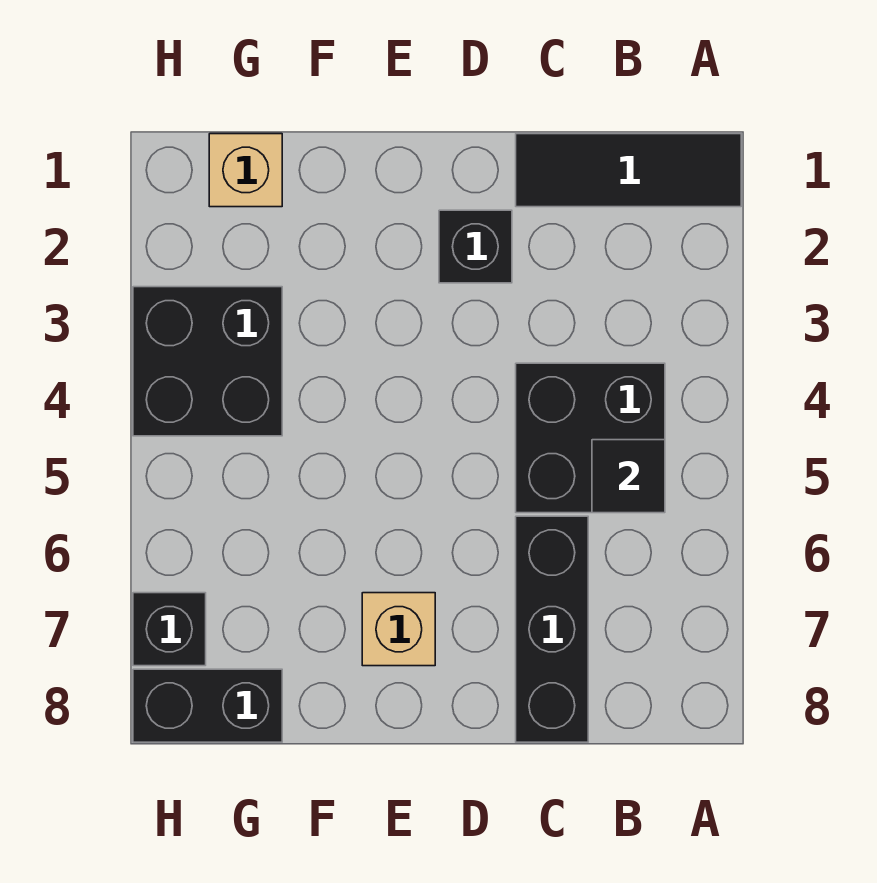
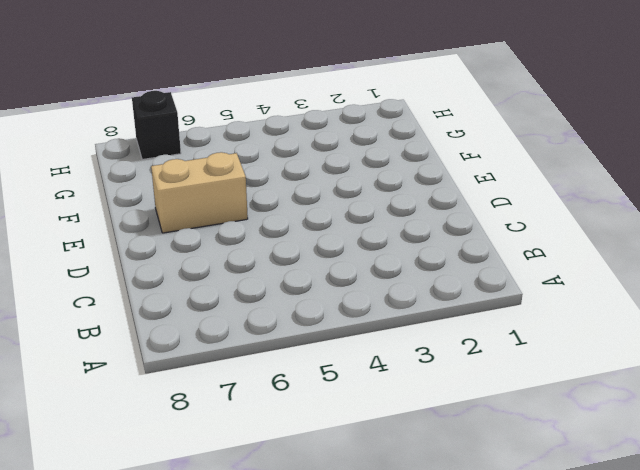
tan brick E6:E7 level 1 -> tan brick E7 level 1
none -> black tile A1:C1 level 1
none -> black brick B4:C5 level 1

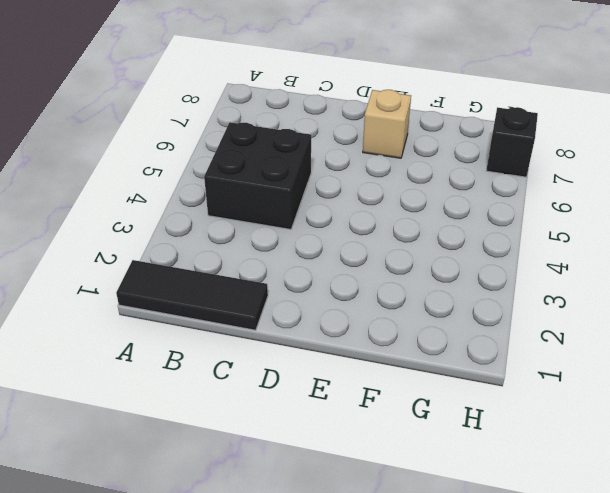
none -> black brick C6:C8 level 1
none -> black brick D2 level 1

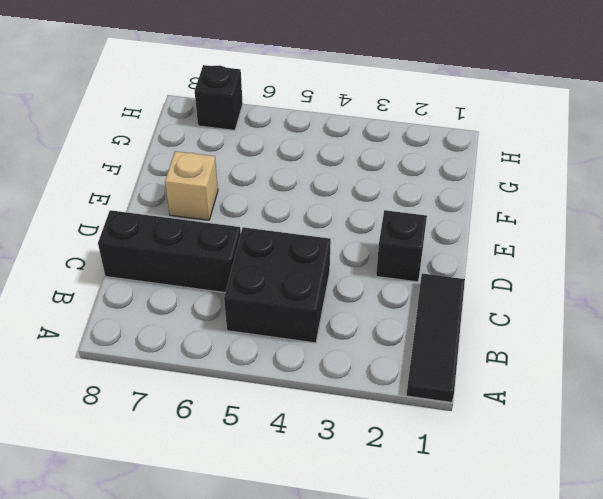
none -> tan brick G1 level 1
none -> black brick G3:H4 level 1

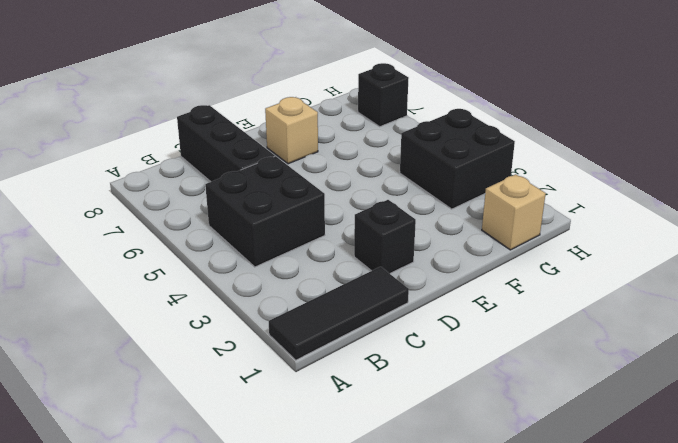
none -> black brick G8:H8 level 1
none -> black tile B5 level 2

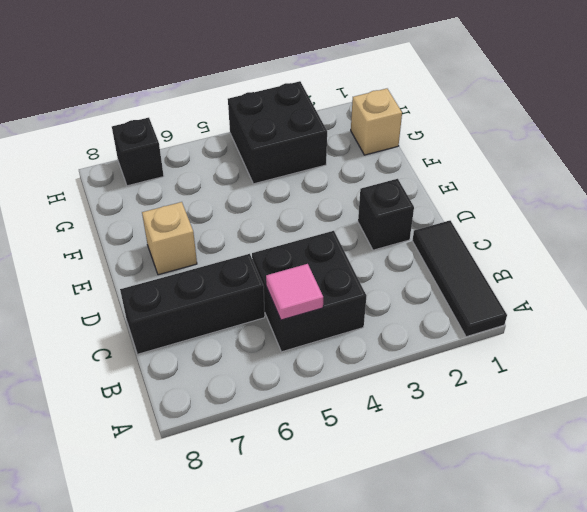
pink tile B5 level 2 -> black tile B5 level 2
none -> black brick G8:H8 level 1

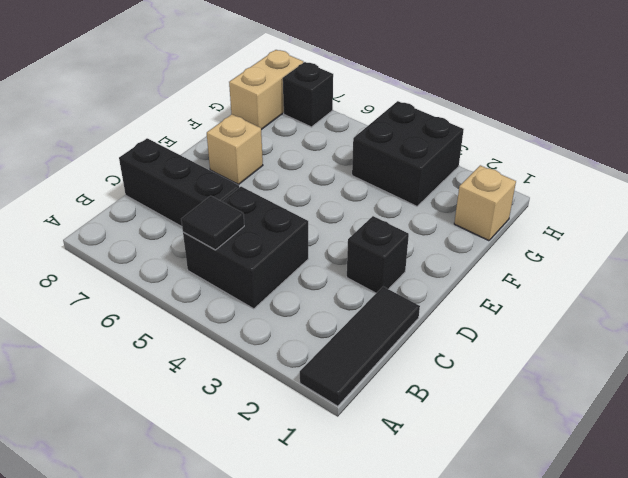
tan brick G8:H8 level 1 -> black brick G8:H8 level 1

